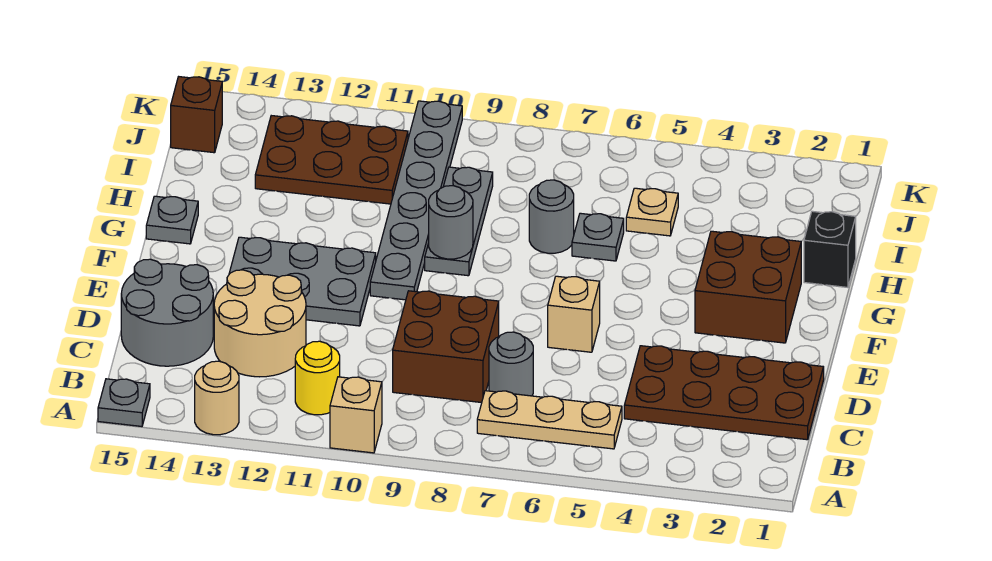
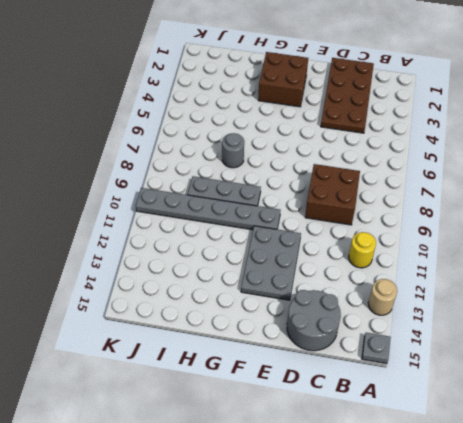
none -> tan brick A10 level 1
none -> tan plate B5:B7 level 1
none -> grey round brick C7 level 1

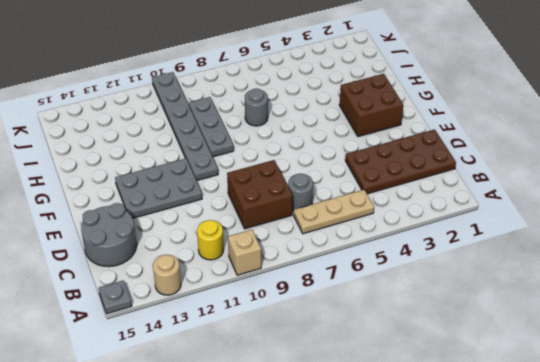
none -> tan round brick C12:D13 level 1
none -> tan brick E6 level 1
none -> grey plate G15 level 1

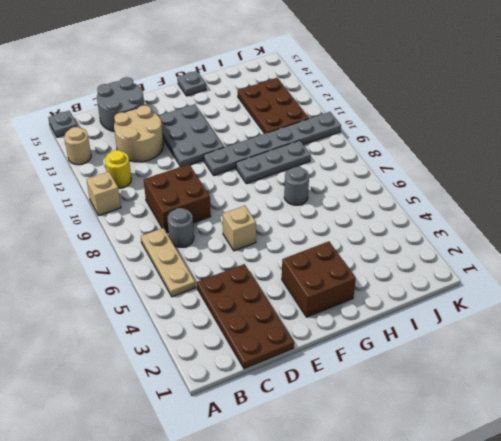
none -> black brick H1 level 1
none -> grey plate H6 level 1
none -> tan plate I5 level 1

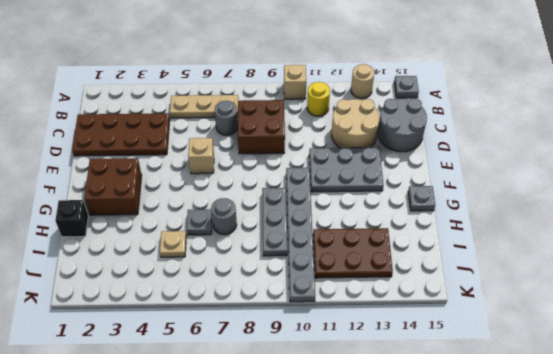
none -> brown brick J15 level 1
none -> grey round brick G9 level 2

